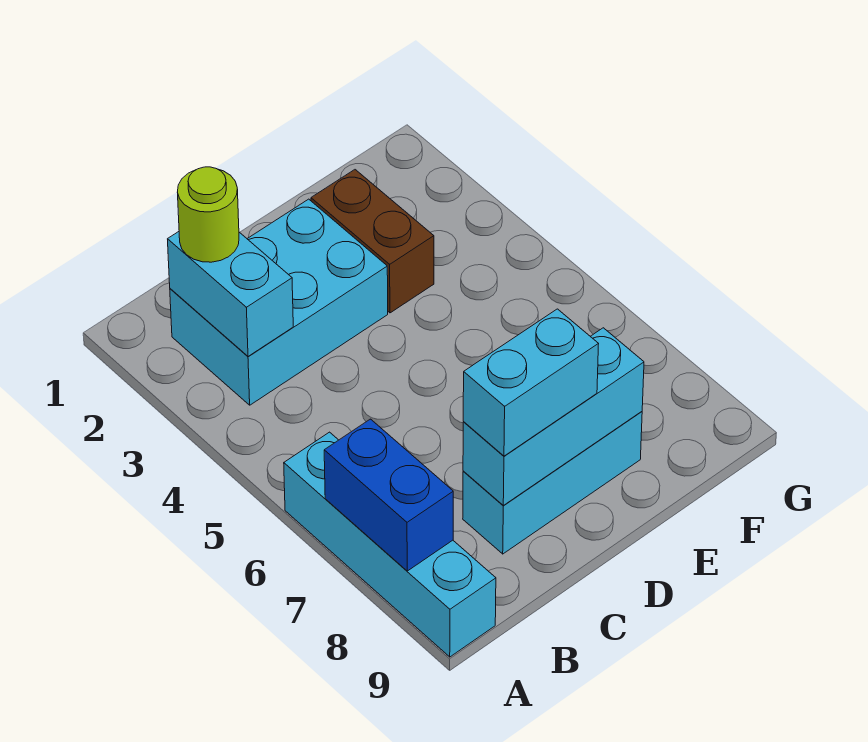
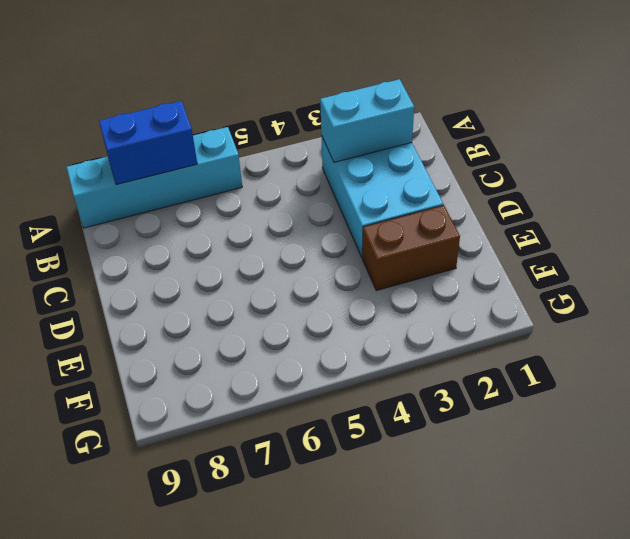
none -> cyan brick C8:E8 level 1
none -> cyan brick C8:E8 level 2

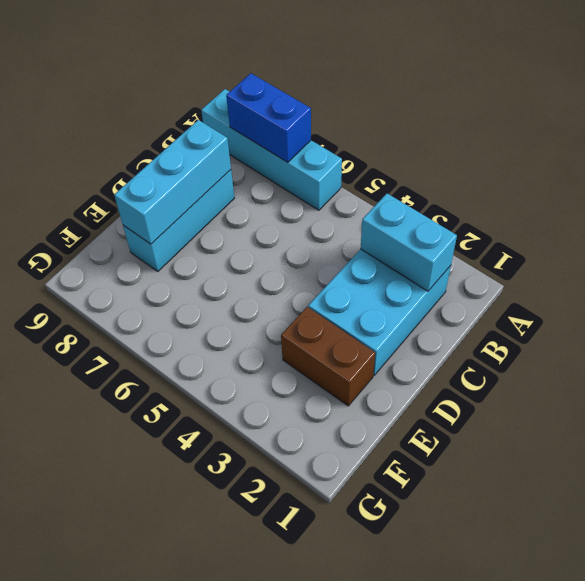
none -> lime round brick B2 level 3
none -> cyan brick C8:D8 level 3

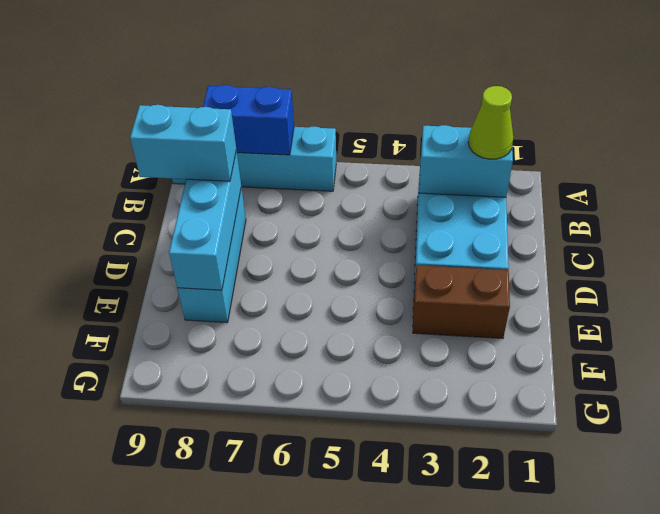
lime cone B2 level 3 -> lime round brick B2 level 3
cyan brick C8:C9 level 3 -> cyan brick C8:D8 level 3

